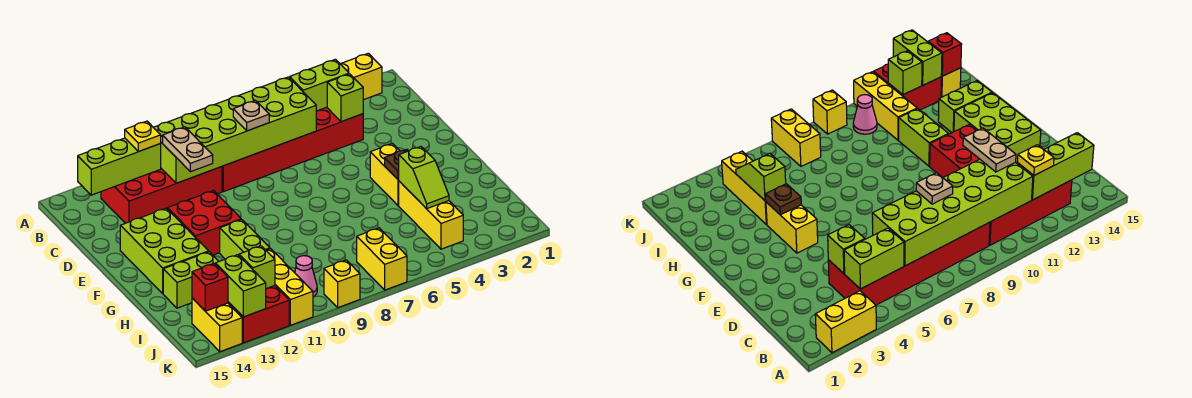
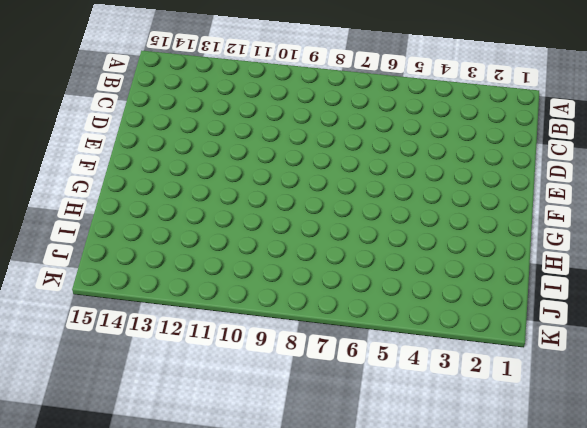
none -> yellow brick A2:A3 level 1
none -> red brick B4:C9 level 1
none -> red brick B10:C13 level 1

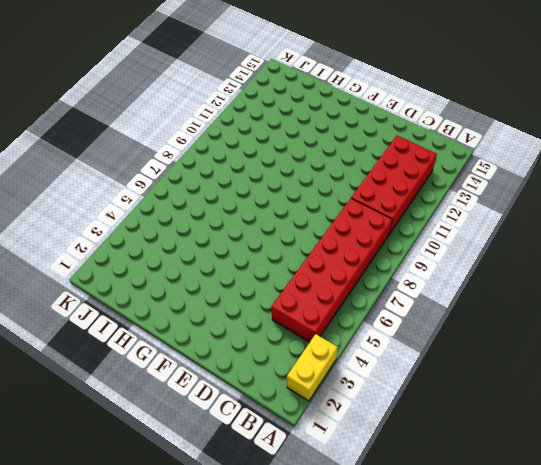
none -> red brick E11:F12 level 1
none -> lime brick E13:G14 level 1
none -> yellow brick F4:G4 level 1

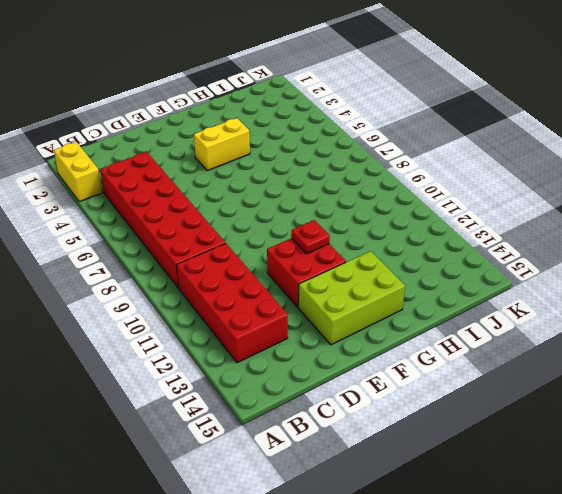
red plate F11 level 2 -> none
none -> lime brick G11:H11 level 1
none -> yellow brick H4:J4 level 1
none -> lime brick H13:H14 level 1

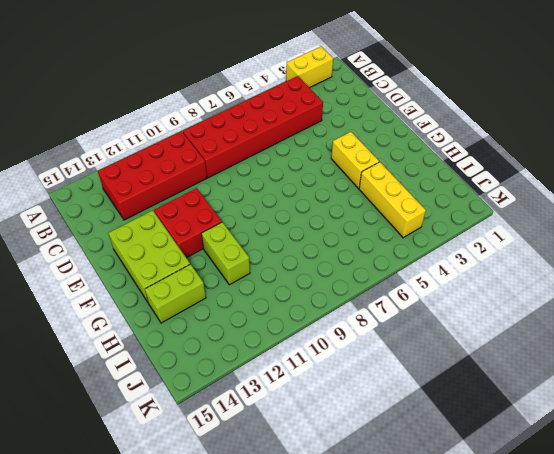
none -> yellow brick I11:K11 level 1
none -> yellow brick J7:K7 level 1
none -> pink cone J10 level 1

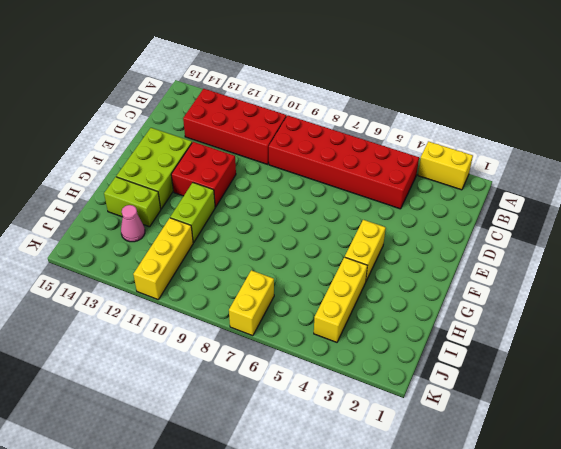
pink cone I13 level 1 -> pink cone J10 level 1
none -> red brick J12:K13 level 1
none -> yellow brick J14:K14 level 1
none -> yellow brick K9 level 1

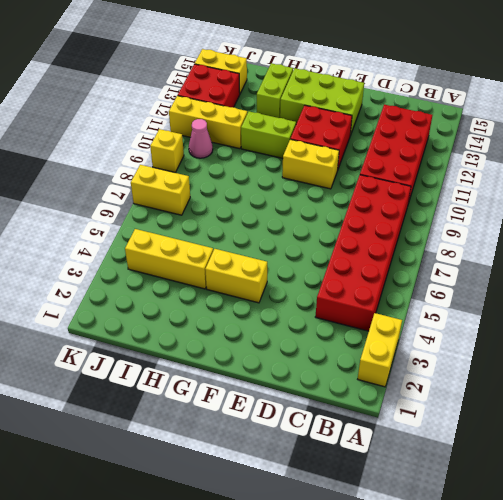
yellow brick E10:F10 level 1 -> none
none -> lime brick B4:B5 level 2
none -> lime brick B6:C11 level 2
none -> lime brick B12:B14 level 2

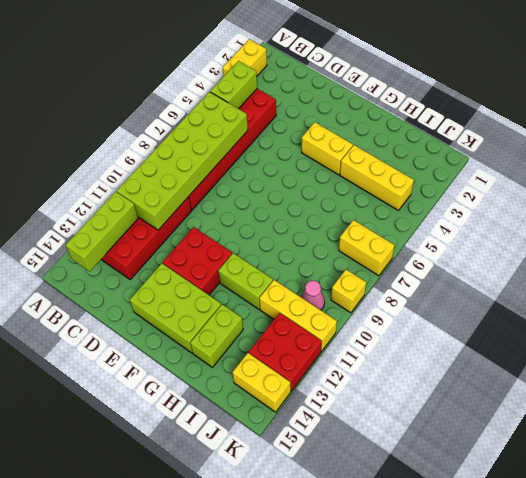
none -> lime brick C4 level 2
none -> brown plate G4 level 2
none -> lime slope H4:I4 level 2 top H

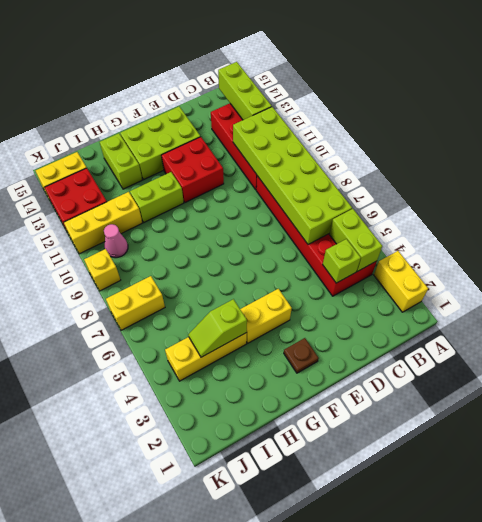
brown plate F2 level 1 -> brown plate G4 level 2
none -> lime brick J12 level 2
none -> lime brick J13:K13 level 2
none -> red brick J14 level 2

